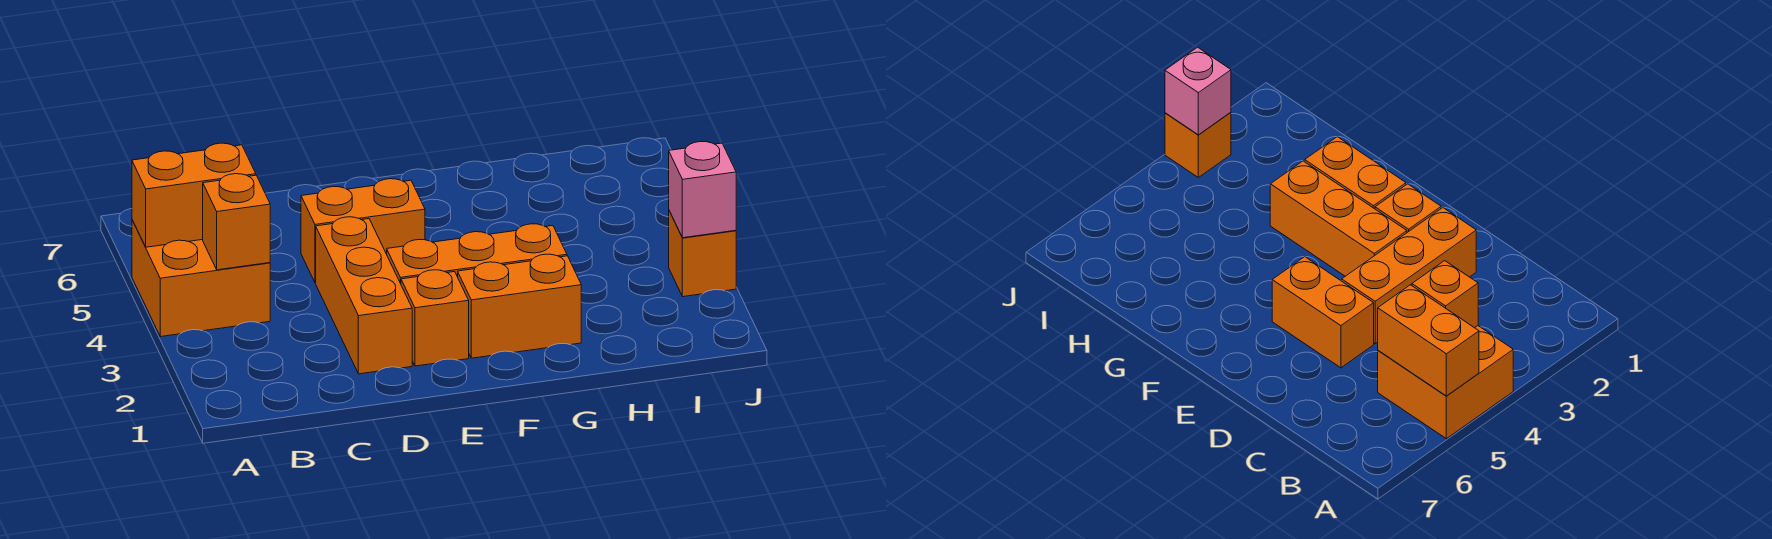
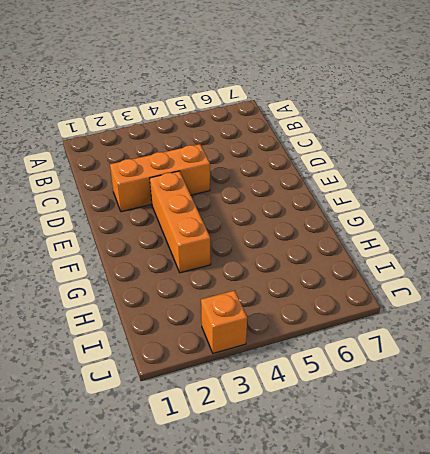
none -> orange brick A4:B5 level 1
none -> orange brick D5:E5 level 1

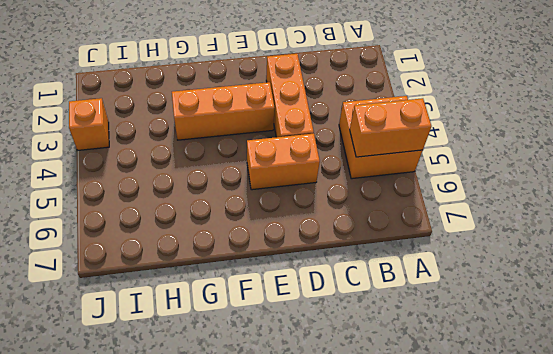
none -> orange brick E2 level 1
none -> orange brick F2:G2 level 1

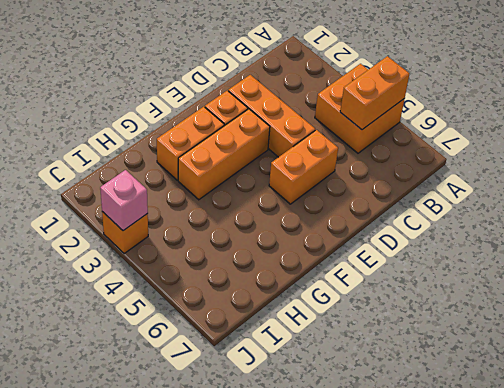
none -> orange brick B4 level 2

